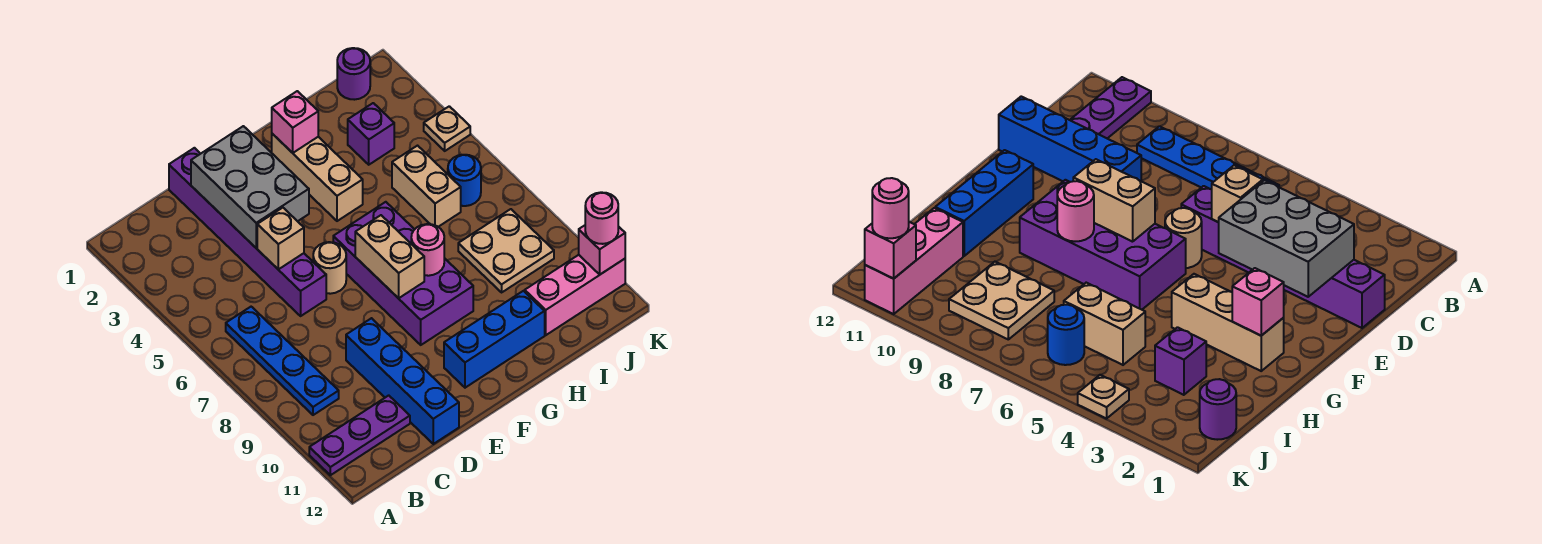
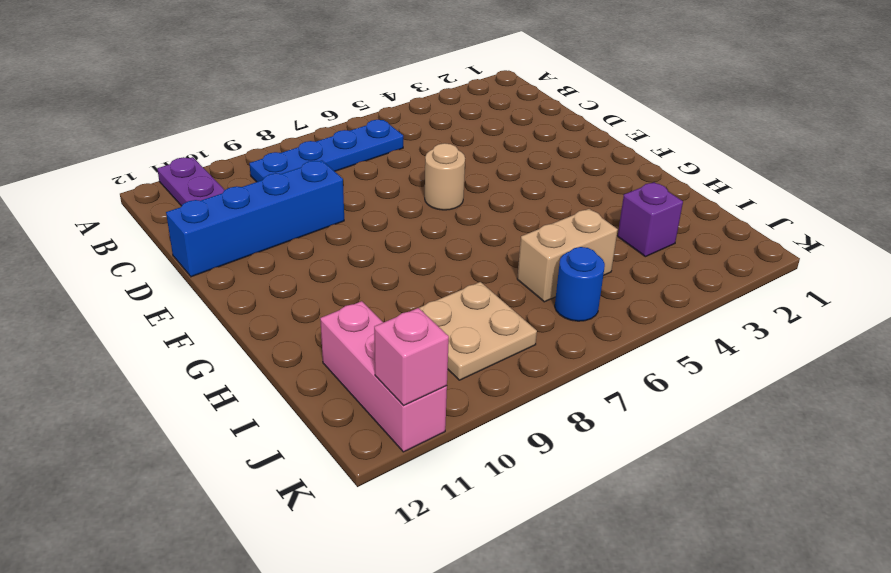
none -> purple brick D1:D6 level 1
none -> purple brick F6:G9 level 1
none -> blue brick F11:H11 level 1

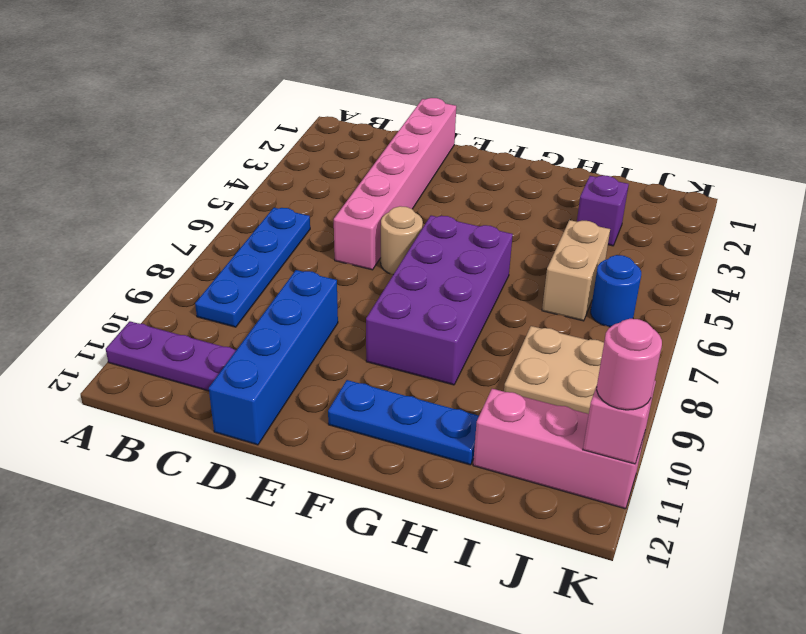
pink brick D1:D6 level 1 -> purple brick D1:D6 level 1
blue plate F11:H11 level 1 -> blue brick F11:H11 level 1
none -> tan brick G2:G4 level 1
none -> purple round brick J1 level 1
none -> tan plate K4 level 1

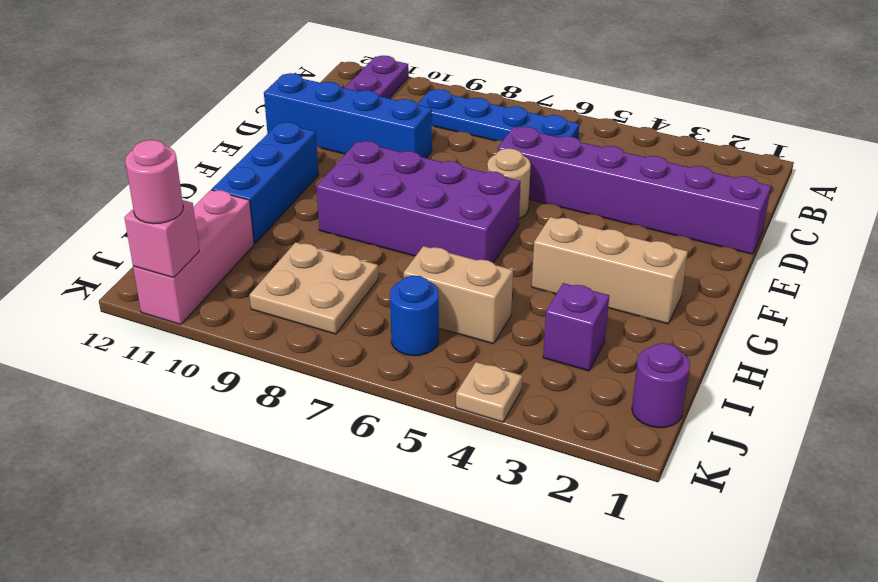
none -> grey brick D2:E4 level 2
none -> tan brick D5 level 2
none -> tan brick F7:F8 level 2

